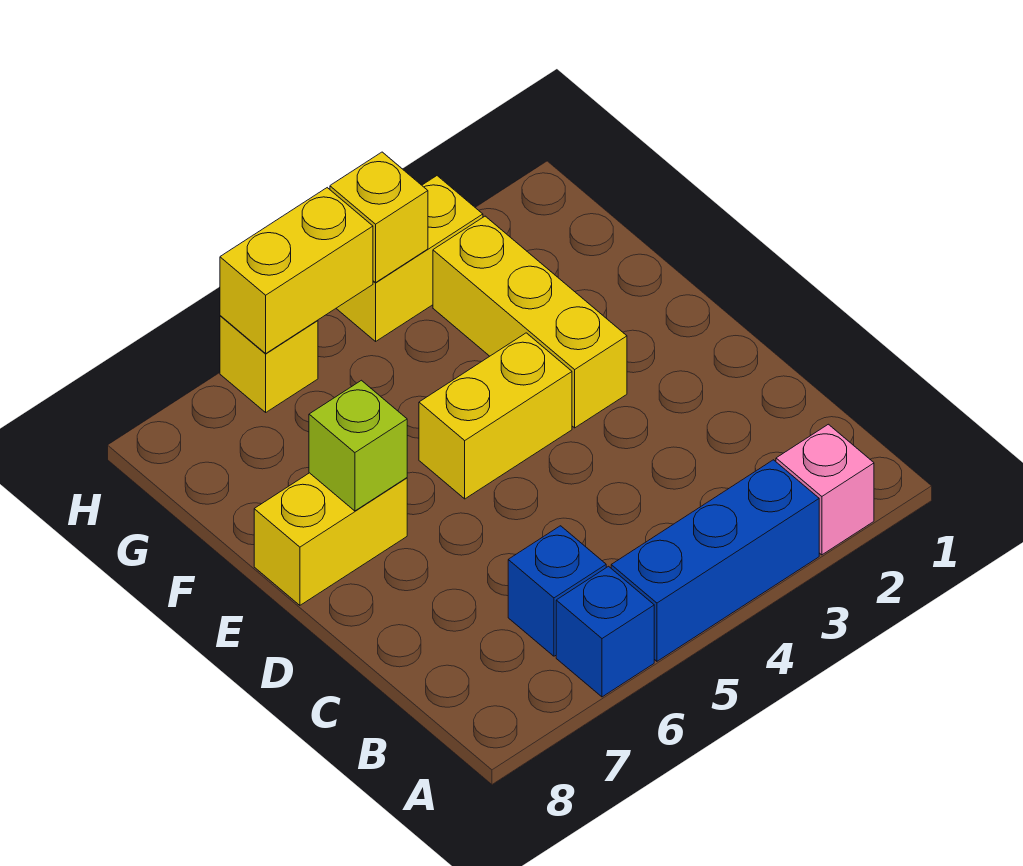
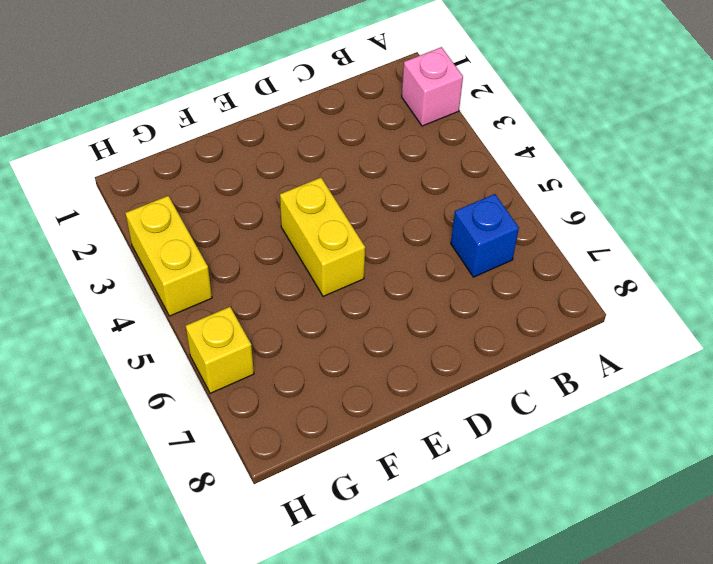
none -> blue brick A3:A5 level 1
none -> blue brick A6 level 1
none -> yellow brick E3:G3 level 1

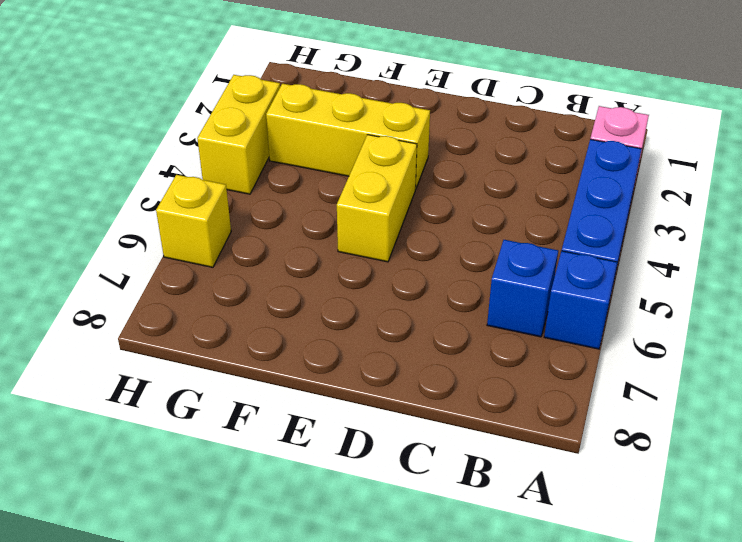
none -> yellow brick E7:E8 level 1
none -> lime brick E7 level 2
none -> yellow brick H4 level 2

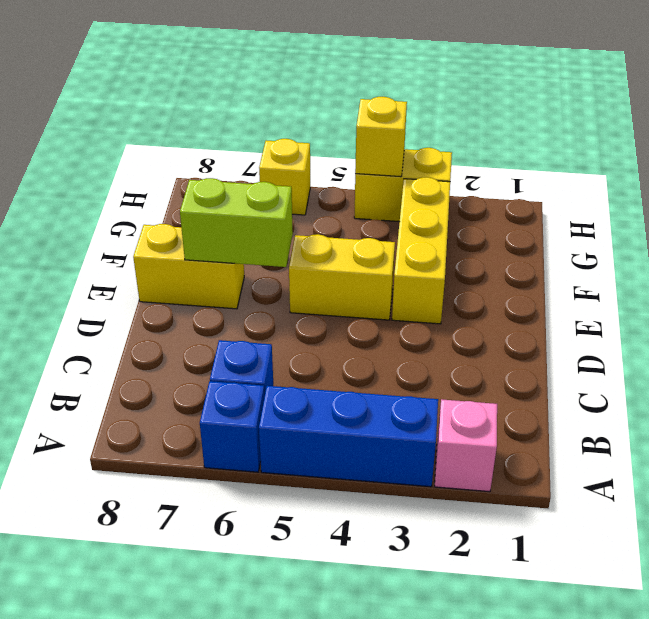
lime brick E6:E7 level 2 -> lime brick E7 level 2
none -> yellow brick H5:H6 level 2

